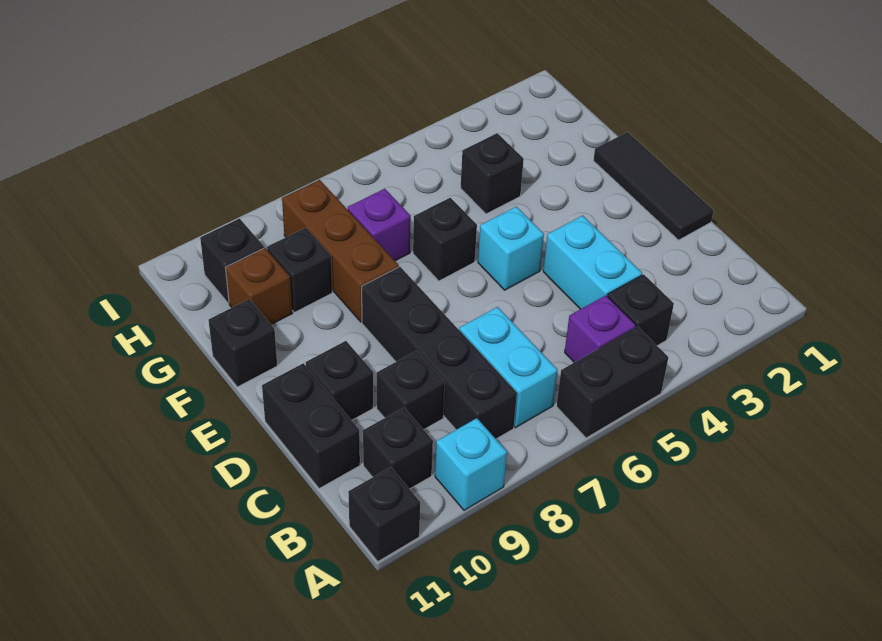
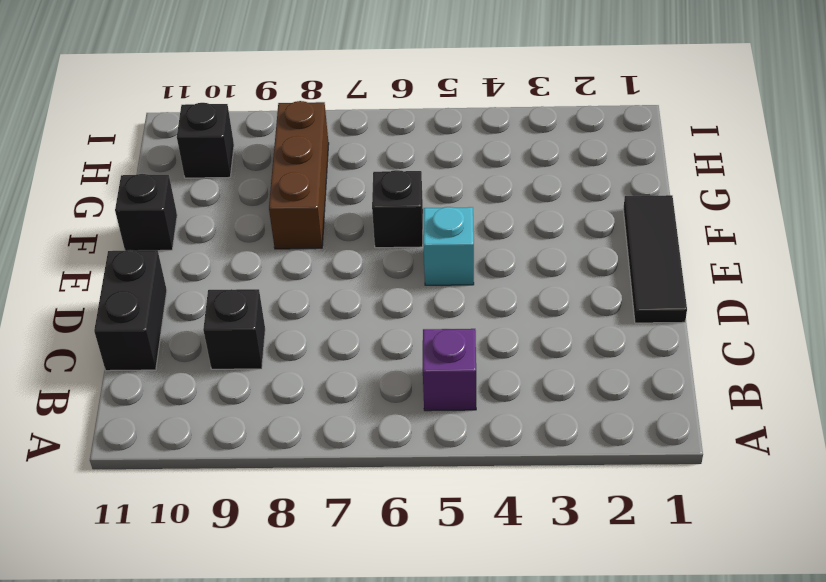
none -> black brick A5:A6 level 1
none -> cyan brick A9 level 1
none -> black brick A11 level 1

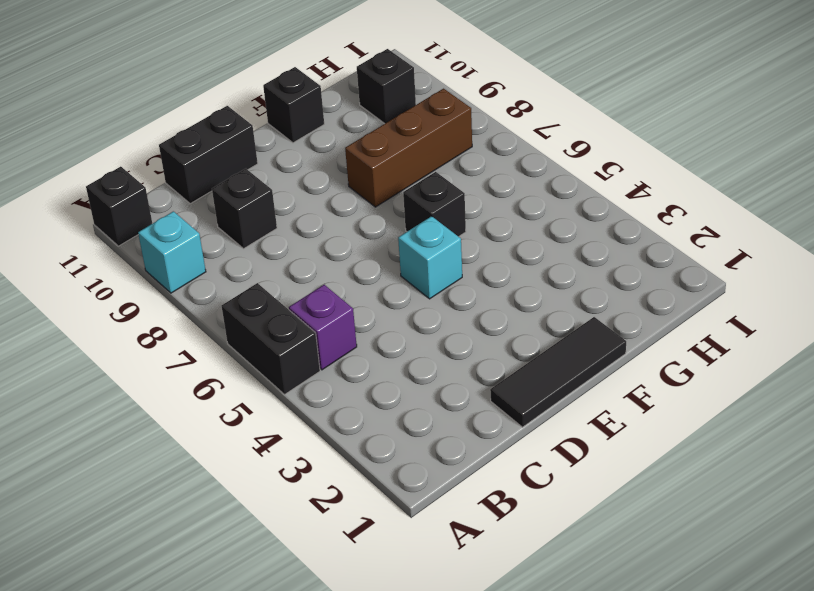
none -> black brick B4 level 1
none -> cyan brick B7:C7 level 1
none -> black brick B8:E8 level 1

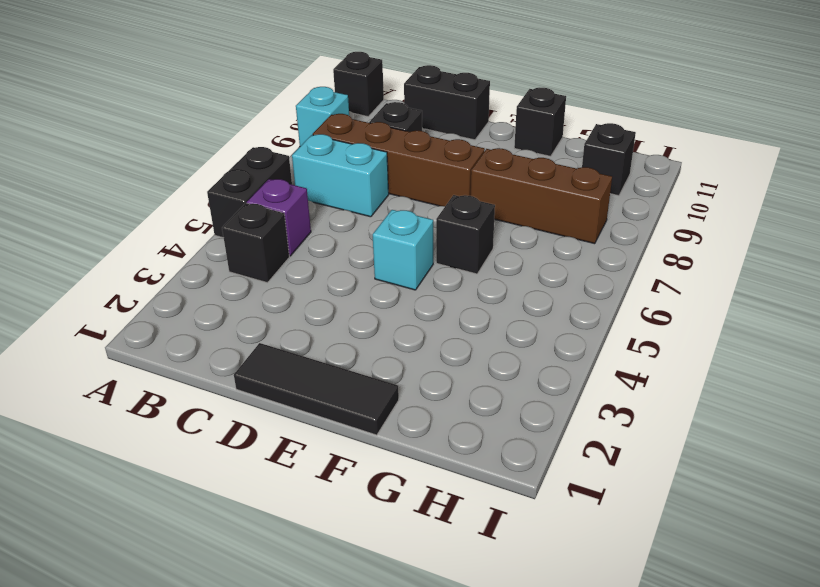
brown brick B8:E8 level 1 -> black brick B8:E8 level 1
none -> black brick B10 level 1
none -> cyan brick C4:D4 level 1
none -> black brick D10 level 1

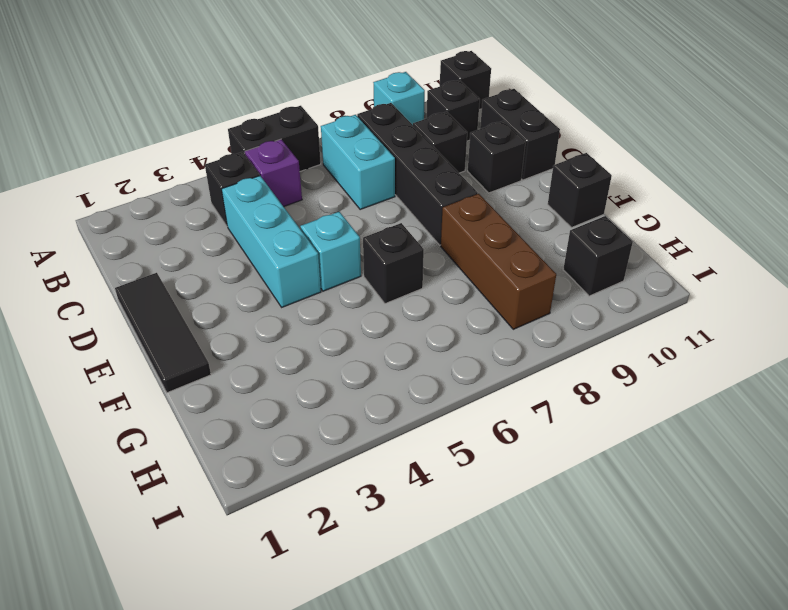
cyan brick C4:E4 level 1 -> cyan brick C4:D4 level 1
none -> black brick G4 level 1
none -> purple brick G7 level 1
none -> black brick G9 level 1

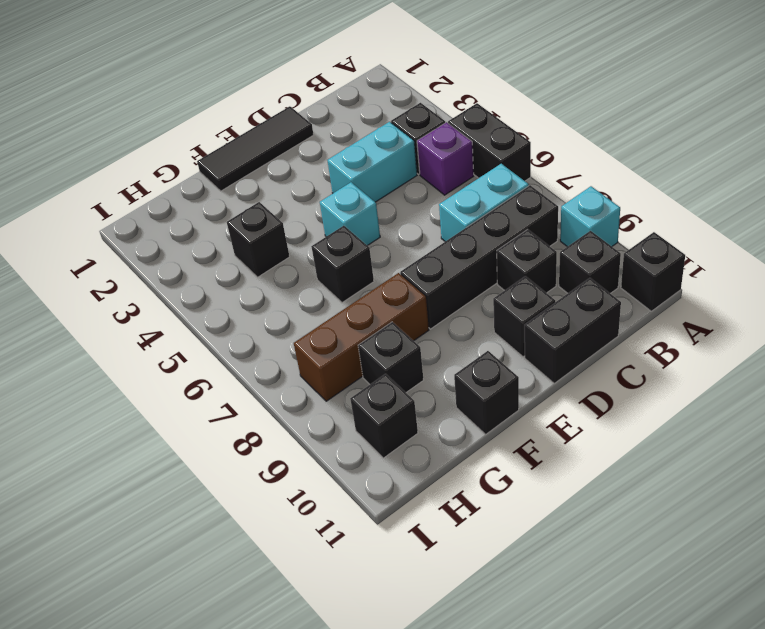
none -> purple brick G7 level 1
none -> brown brick G10 level 1

